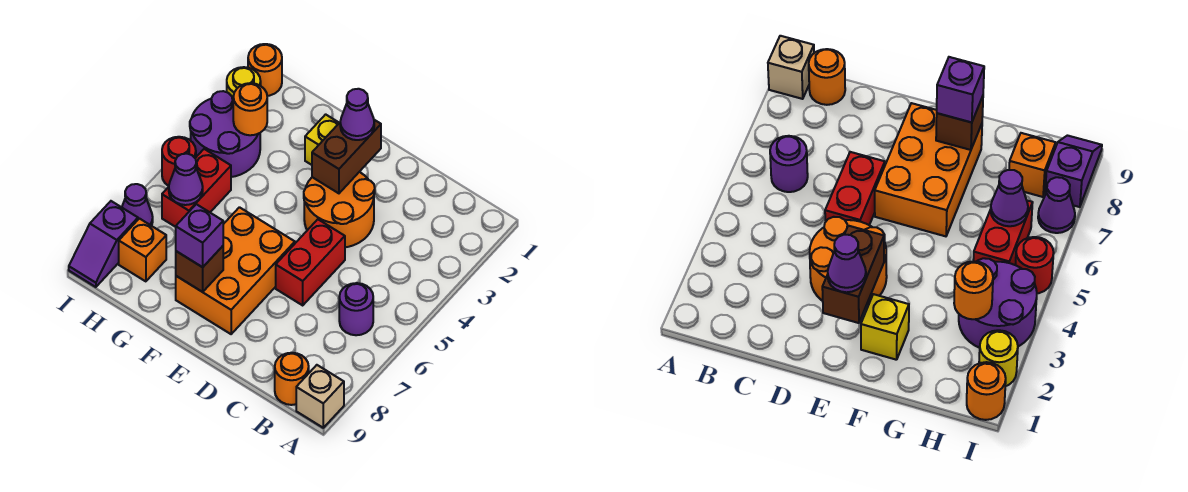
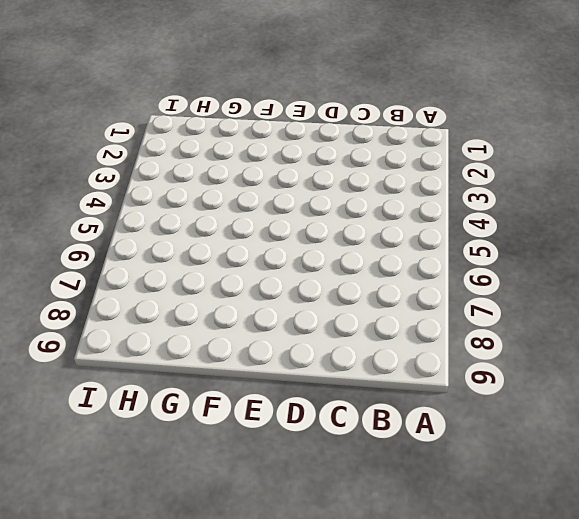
none -> tan brick A9 level 1
none -> purple round brick B6 level 1
none -> orange round brick B9 level 1

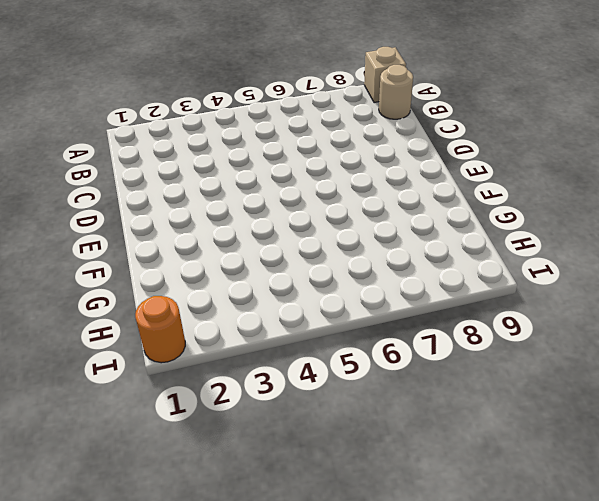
tan round brick B9 level 1 -> orange round brick B9 level 1
none -> purple round brick B6 level 1
none -> orange round brick D3:E4 level 1
none -> red brick D5:D6 level 1

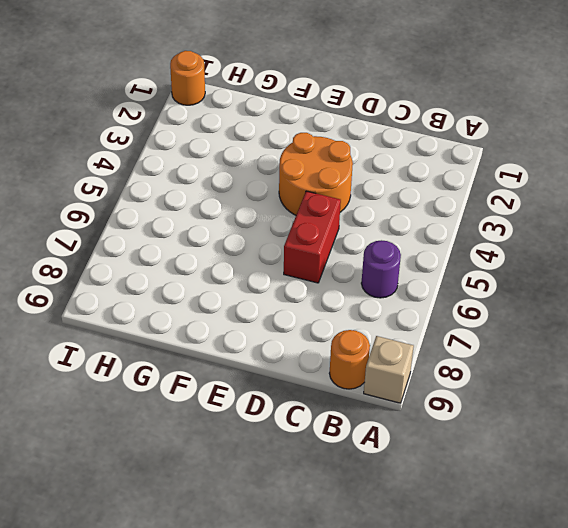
none -> orange brick E6:F8 level 1
none -> yellow brick F2 level 1
none -> purple round brick H3:I4 level 1

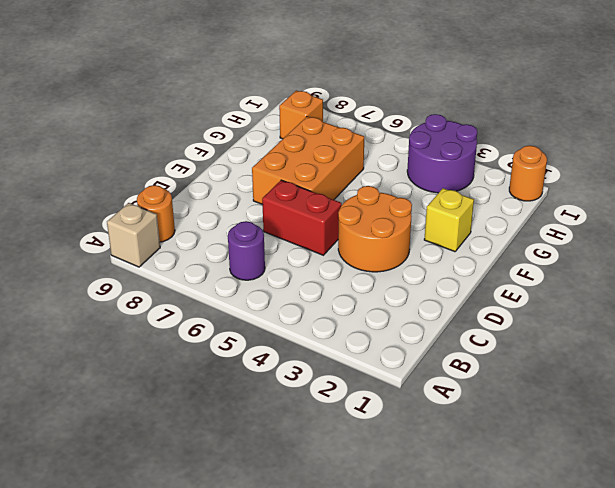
orange brick E6:G7 level 1 -> orange brick E6:F8 level 1
none -> red brick H5:H6 level 1
none -> yellow round brick I2 level 1
none -> red round brick I5 level 1

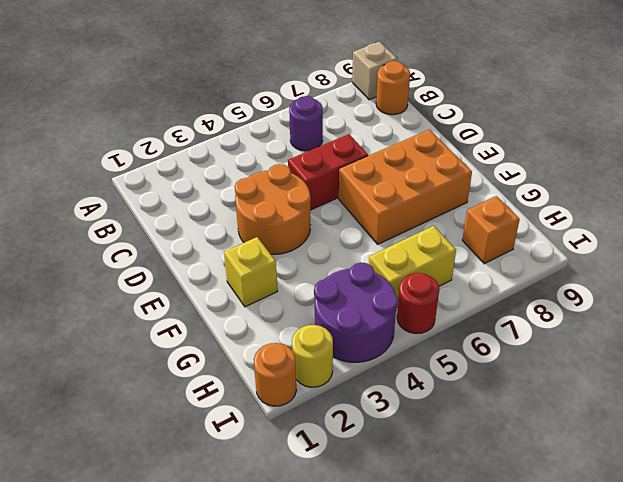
yellow brick H5:H6 level 1 -> red brick H5:H6 level 1
none -> purple cone I7 level 1
none -> purple slope I8:I9 level 1 top 8
none -> brown brick E2:E3 level 2

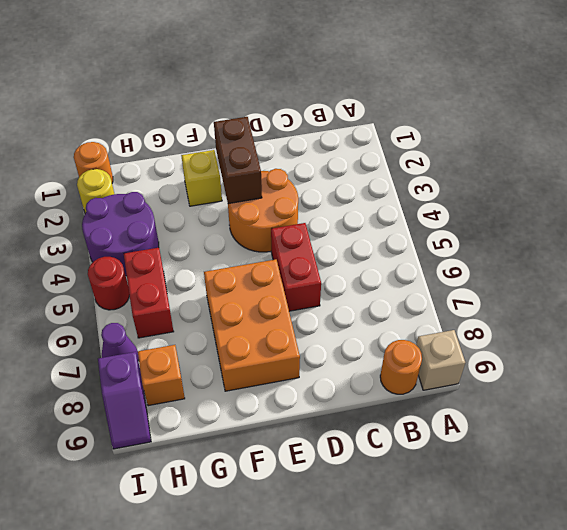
none -> purple round brick B6 level 1
none -> brown brick F8 level 2
none -> orange round brick H3 level 2

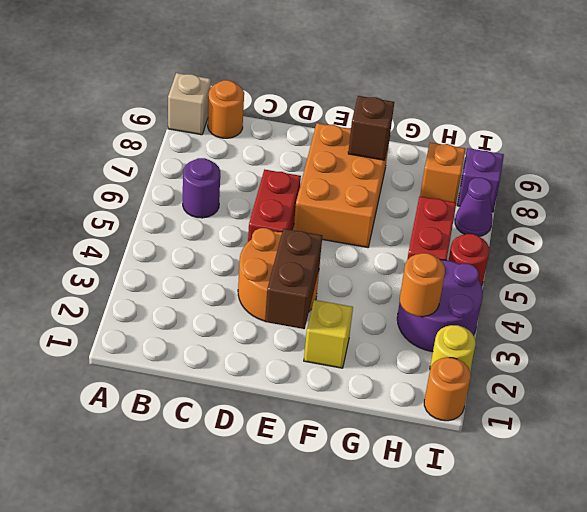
none -> purple cone H6 level 2
none -> purple cone E2 level 3
none -> purple brick F8 level 3

